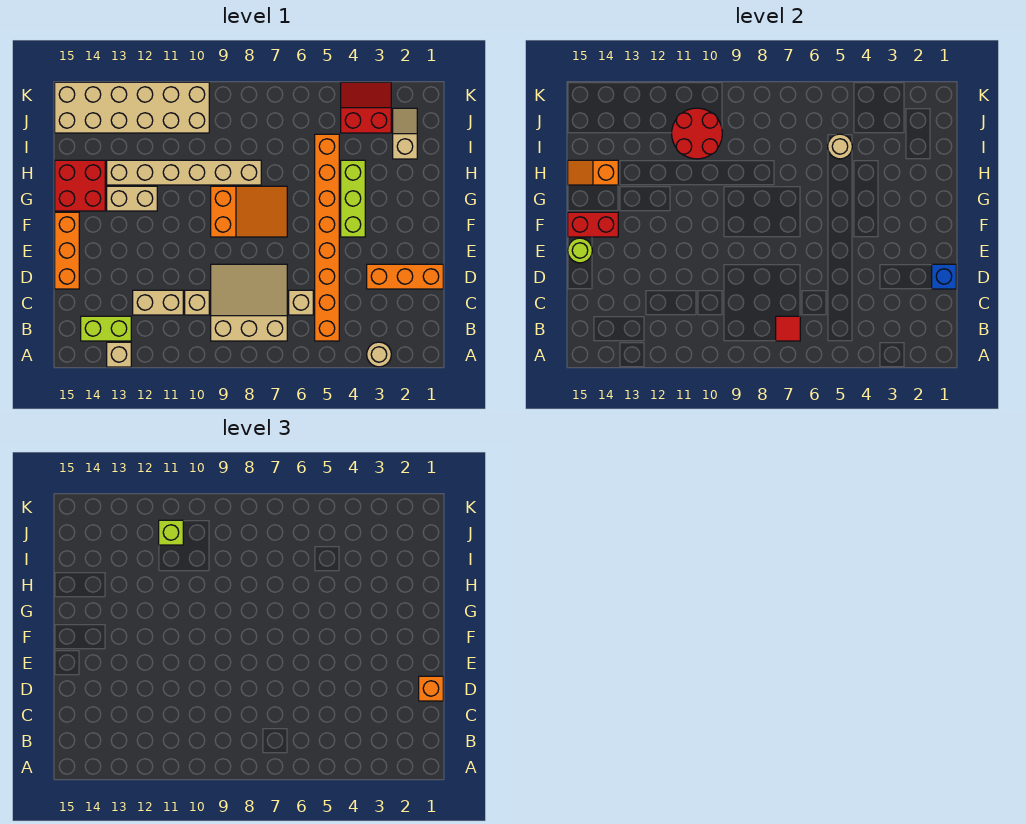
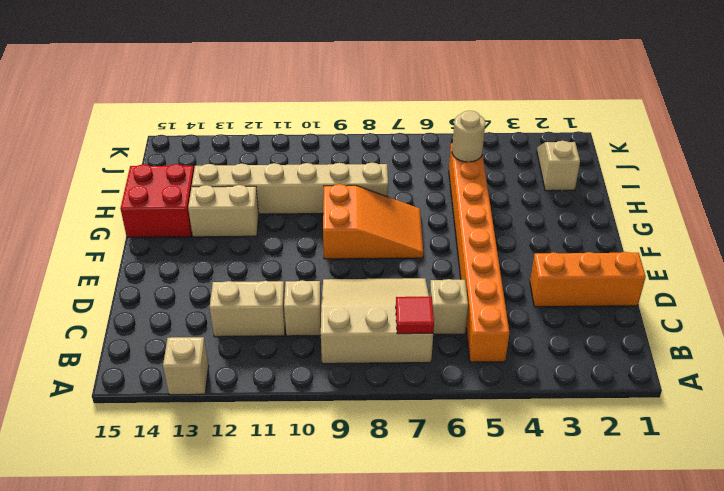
none -> tan round brick A3 level 1
none -> lime brick B13:B14 level 1
none -> orange brick D15:F15 level 1

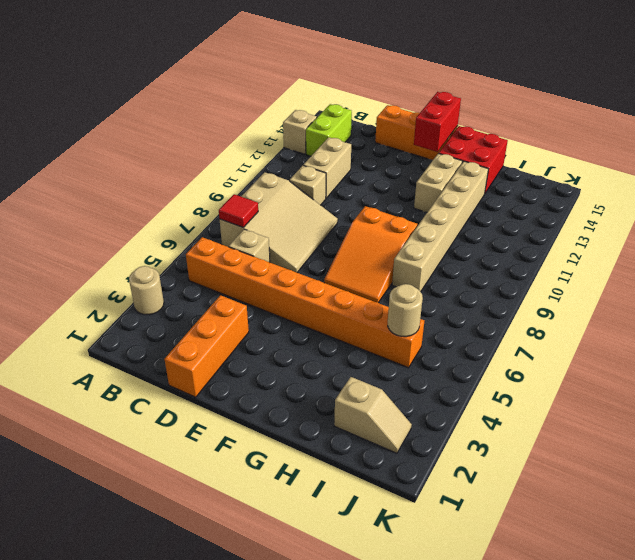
none -> lime brick F4:H4 level 1
none -> red slope J3:K4 level 1 top J
none -> tan brick J10:K15 level 1

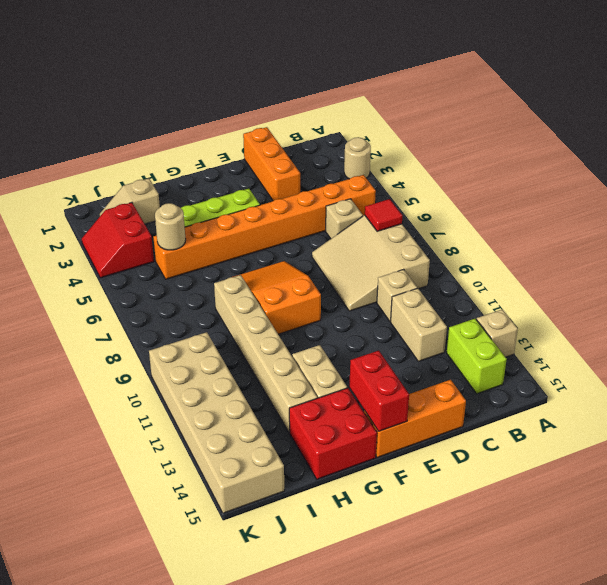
none -> blue brick D1 level 2
none -> lime round brick E15 level 2
none -> orange slope H14:H15 level 2 top 14

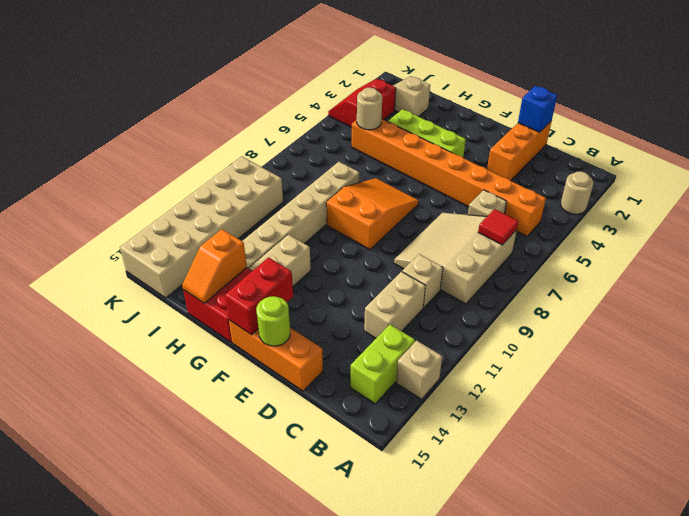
none -> red round brick I10:J11 level 2
none -> orange brick D1 level 3
none -> lime brick J11 level 3

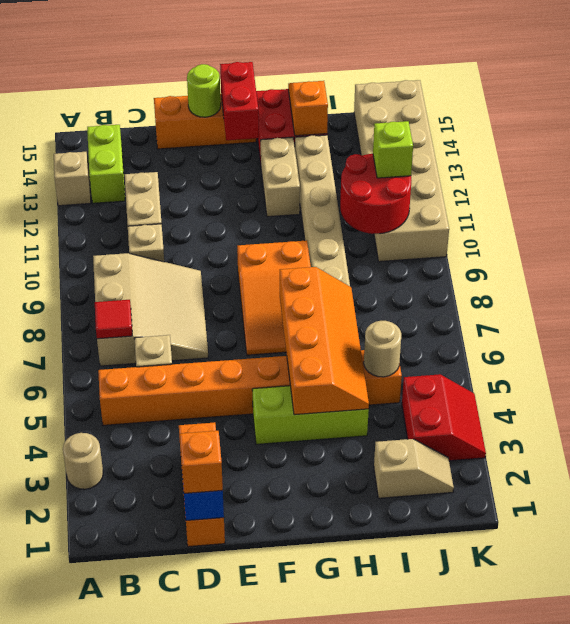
orange slope G4:H7 level 2 top G -> none

